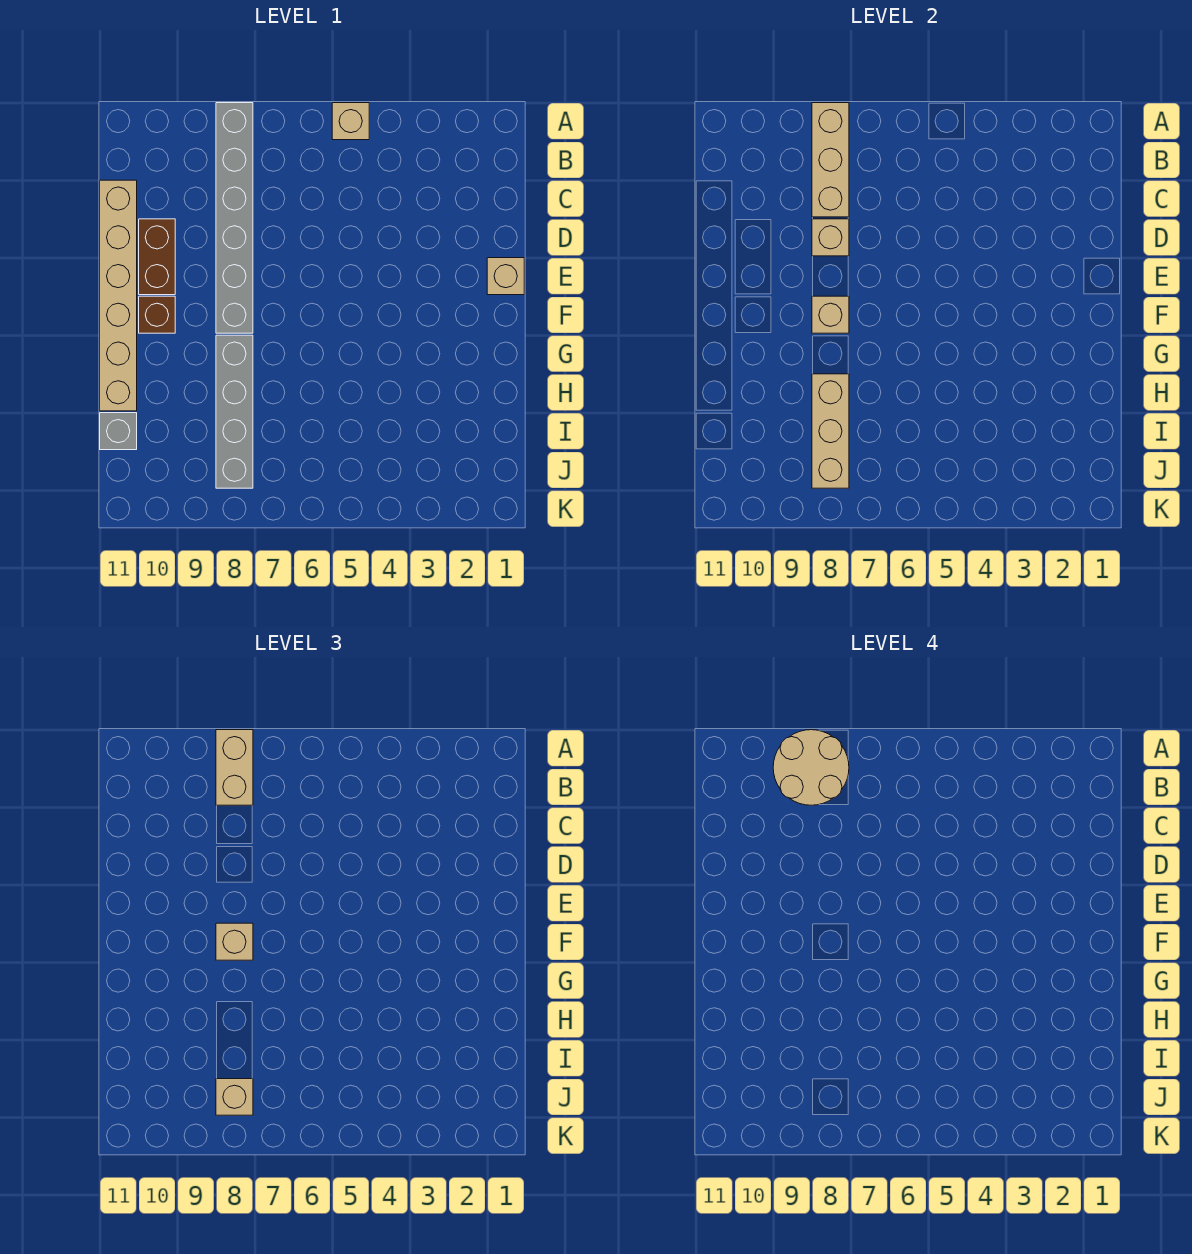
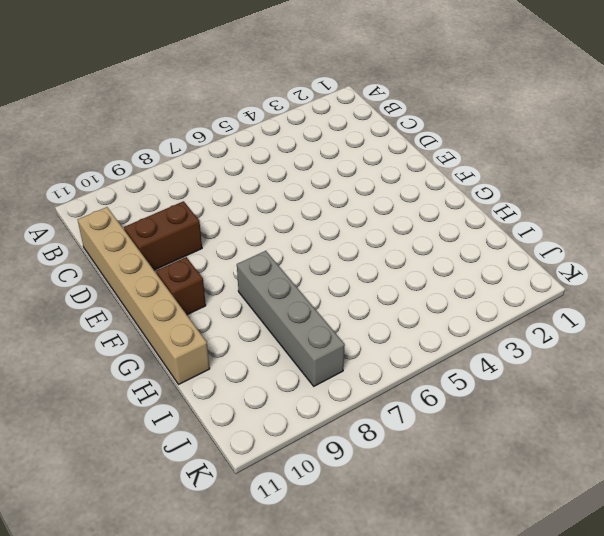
brown brick D9:D10 level 1 -> brown brick D10:E10 level 1
none -> tan brick A5 level 1
none -> grey brick A8:F8 level 1
none -> tan brick E1 level 1

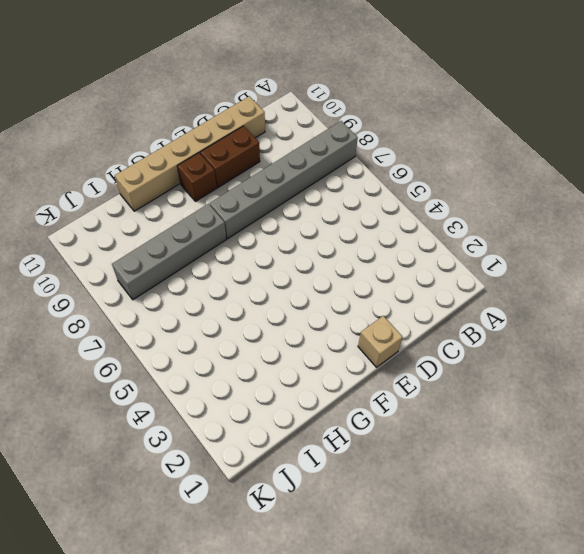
none -> tan brick A5 level 1
none -> grey brick I11 level 1
none -> tan brick A8:C8 level 2

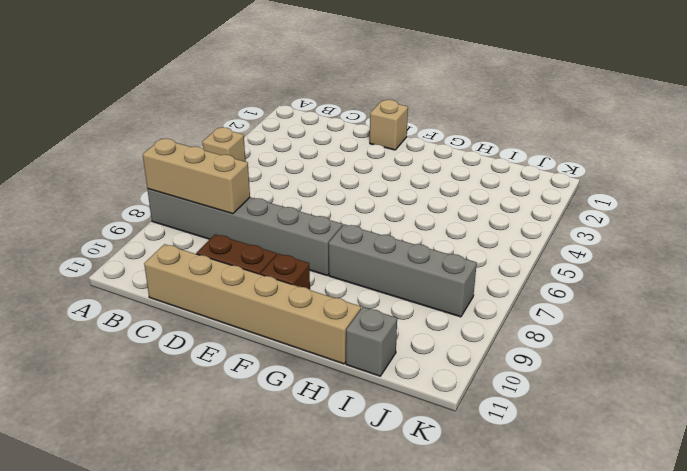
none -> tan brick D8 level 2
none -> tan brick F8 level 2
none -> tan brick H8:J8 level 2

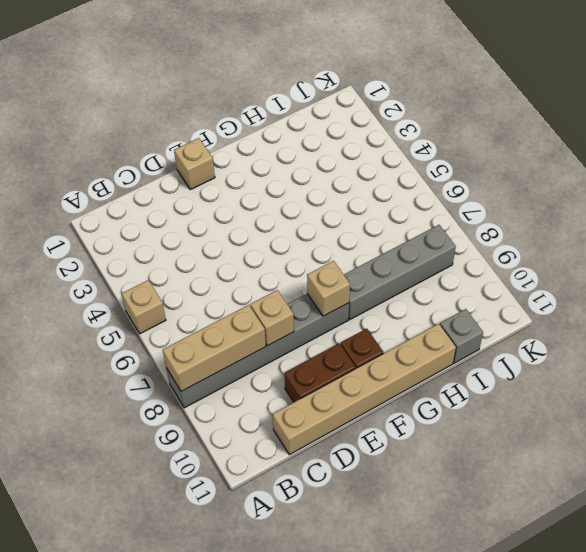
none -> tan brick H8:J8 level 2
none -> tan brick A8:B8 level 3
none -> tan brick F8 level 3

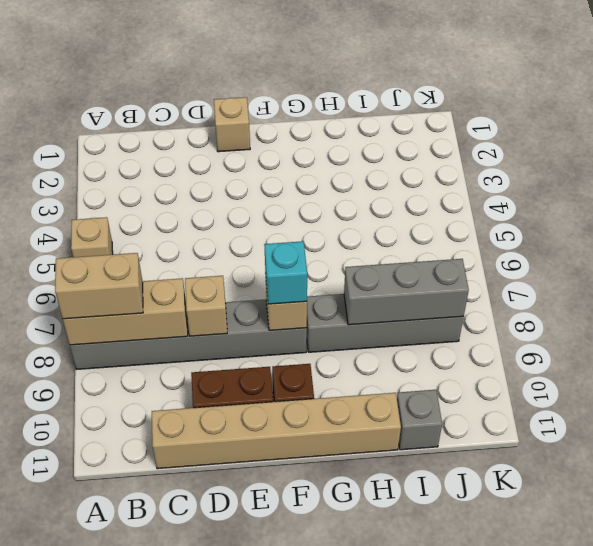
cyan brick F8 level 3 -> tan brick F8 level 3
grey brick H8:J8 level 2 -> tan brick H8:J8 level 2
none -> tan brick J8 level 3
none -> tan round brick A8:B9 level 4

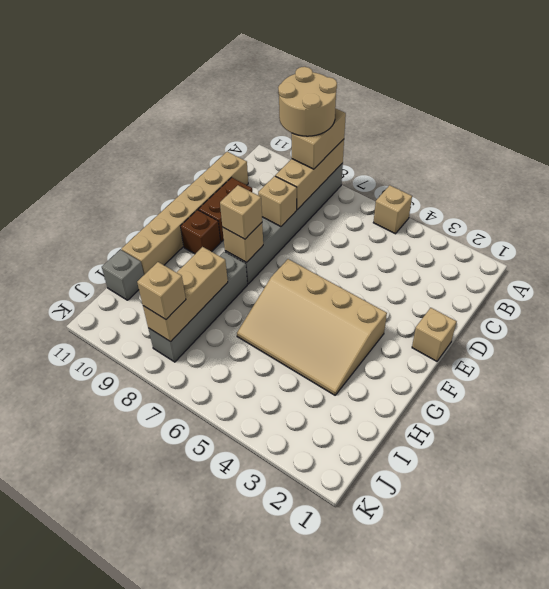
tan slope F3:H6 level 1 top F -> none

